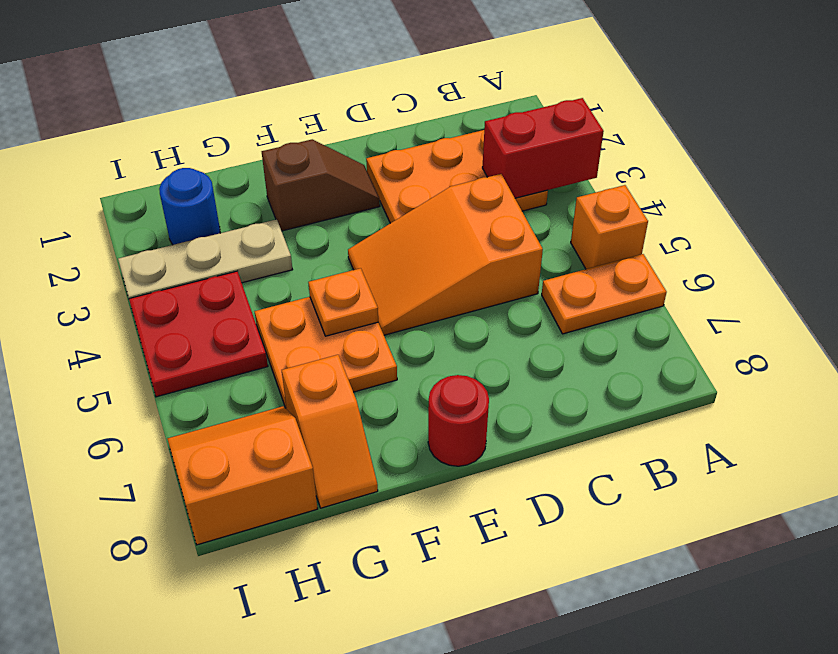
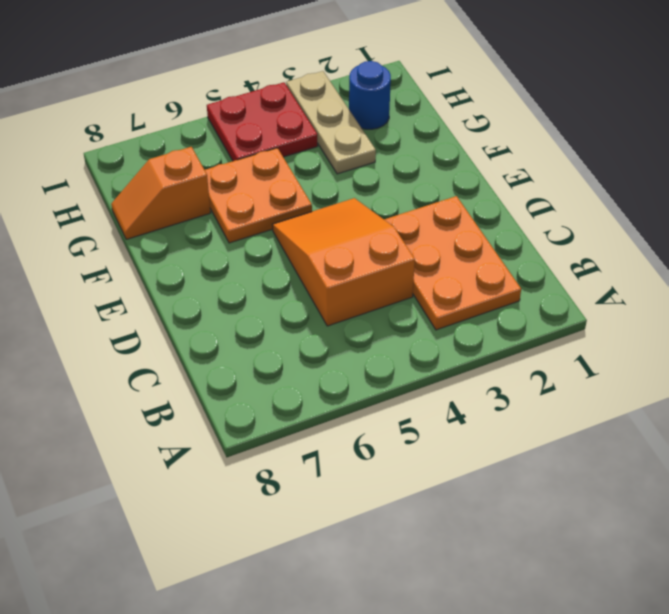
none -> orange brick A5 level 1
none -> orange plate A6:B6 level 1
none -> brown slope E2:F2 level 1 top F

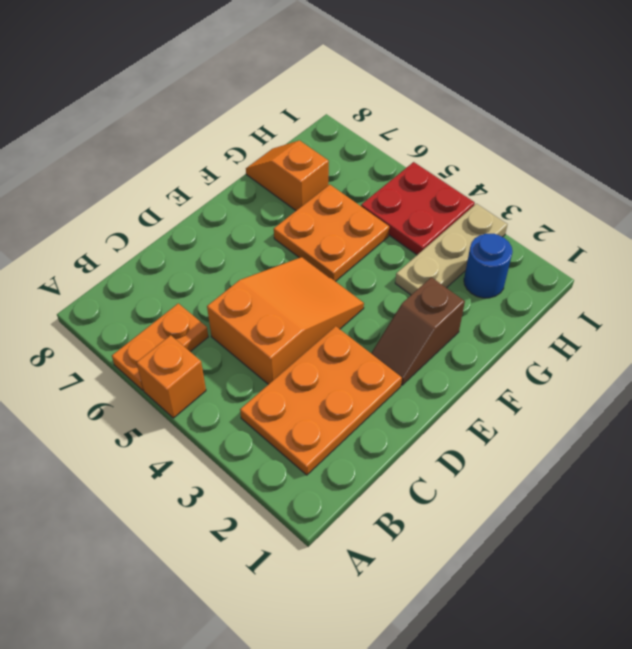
none -> red round brick E8 level 1
none -> orange slope H7:I8 level 1 top 8
none -> red brick A3:B3 level 2

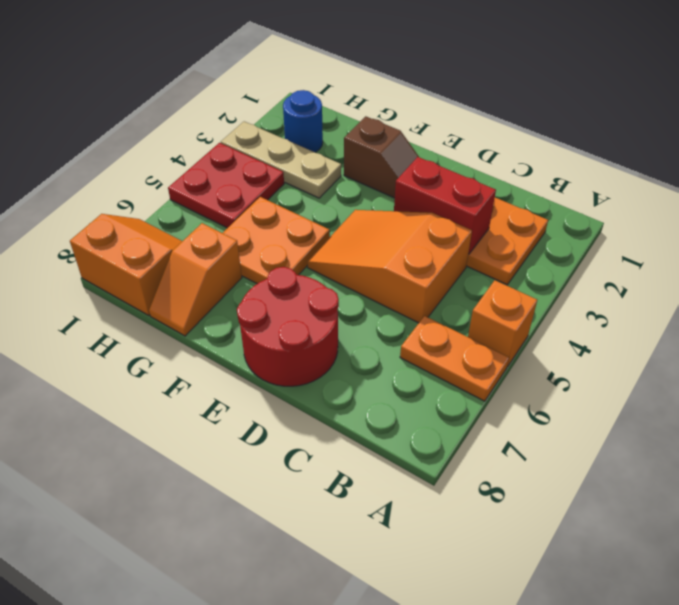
red brick C3:D3 level 2 -> red brick A3:B3 level 2
red round brick D7:E8 level 1 -> red round brick E8 level 1
none -> orange plate F5 level 2

